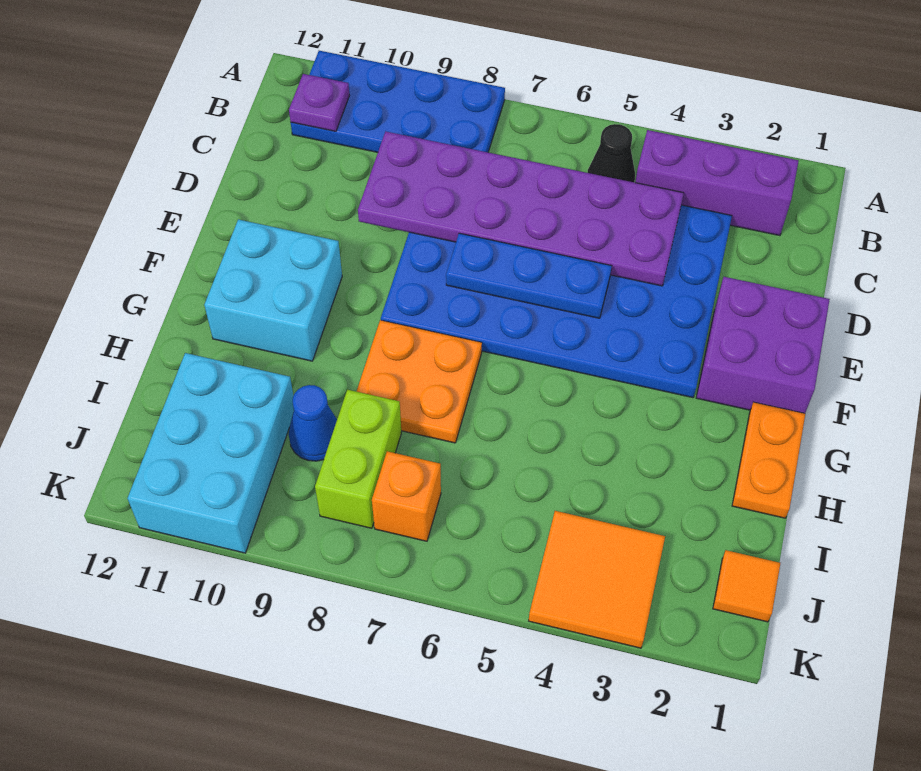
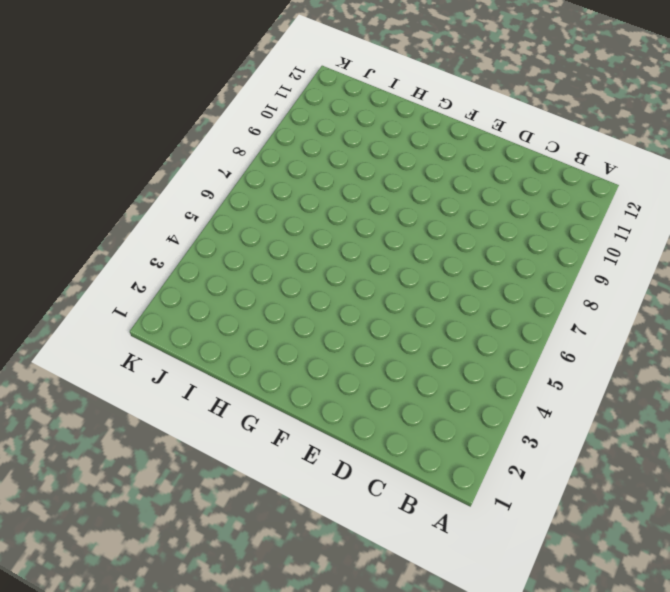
none -> blue plate A8:B11 level 1
none -> purple brick B2:B4 level 1
none -> black cone B5 level 1

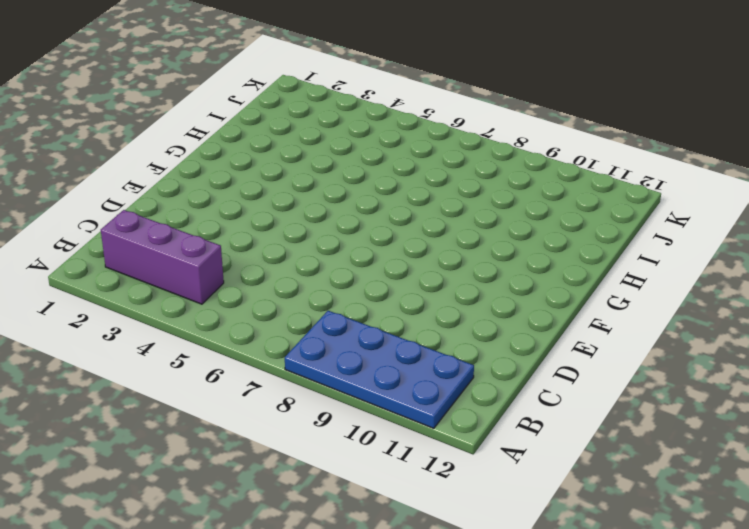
none -> black cone B5 level 1
none -> blue plate C3:F8 level 1
none -> purple brick E1:F2 level 1

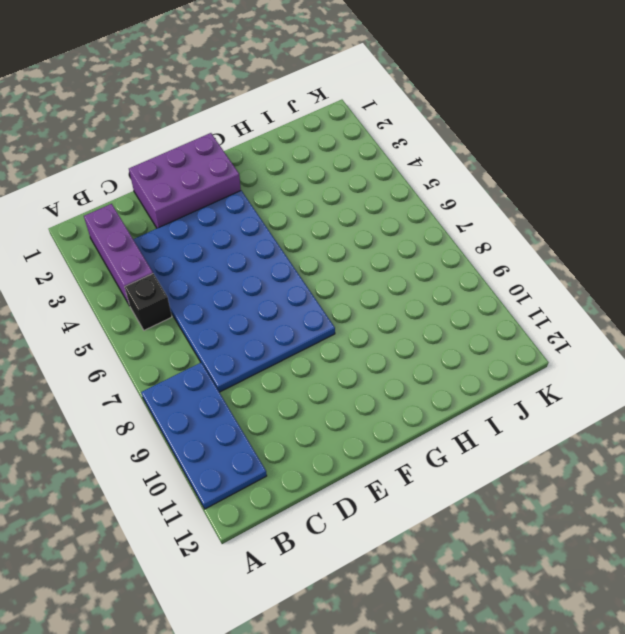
black brick B5 level 1 -> black cone B5 level 1
purple brick D1:F2 level 1 -> purple brick E1:F2 level 1
none -> cyan brick F10:G11 level 1
none -> orange plate G1:H1 level 1
none -> orange plate G7:H8 level 1

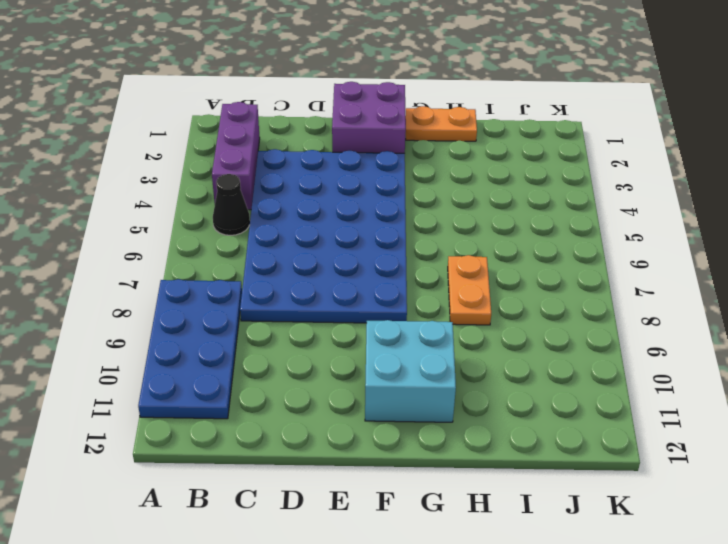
orange plate H7:H8 level 1 -> orange plate G7:H8 level 1
none -> lime brick I8:J8 level 1
none -> blue cone I9 level 1
none -> cyan brick I10:K11 level 1

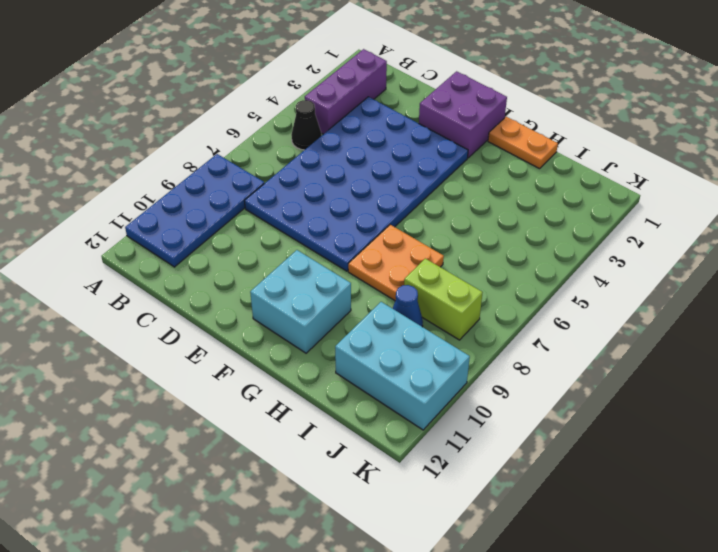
none -> orange tile J1 level 1
none -> orange tile J3:K4 level 1
none -> orange brick J7 level 1

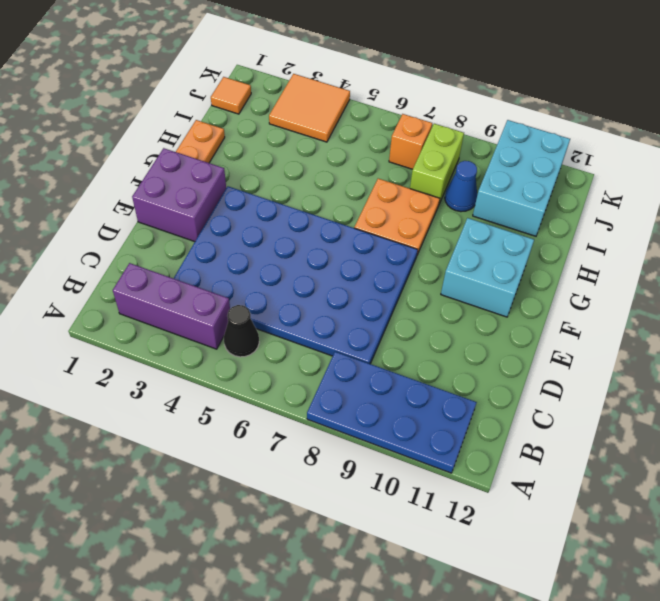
none -> purple plate B11 level 2
none -> purple plate C4:D9 level 2
none -> blue plate E5:E7 level 2

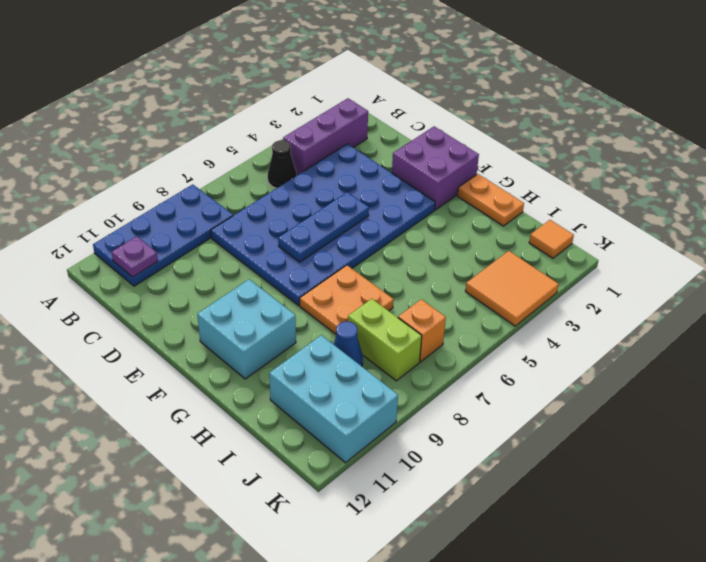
none -> purple plate C4:D9 level 2

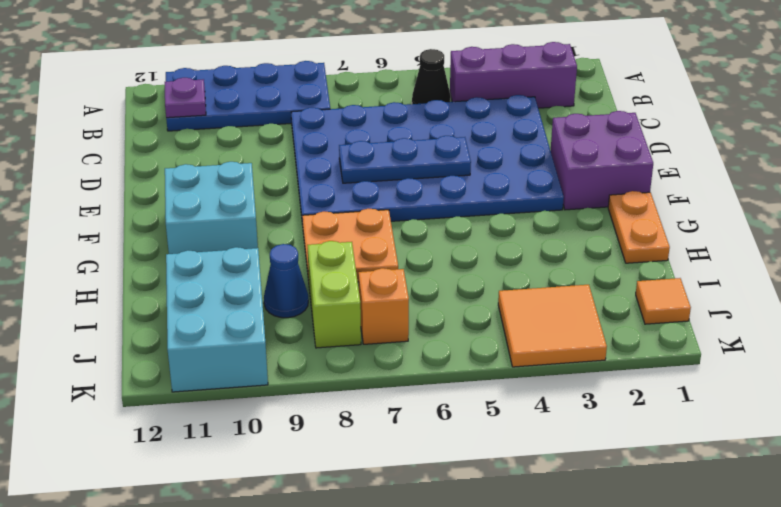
none -> purple plate C4:D9 level 2

